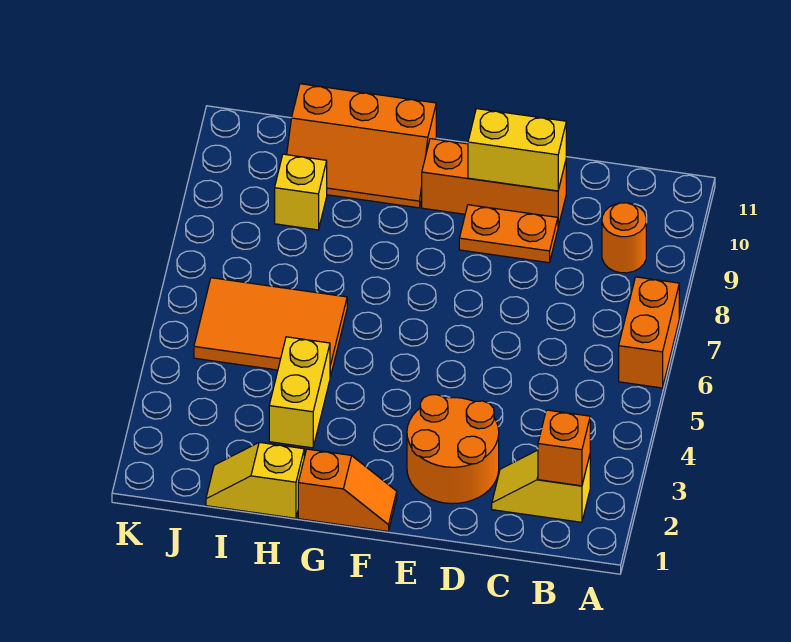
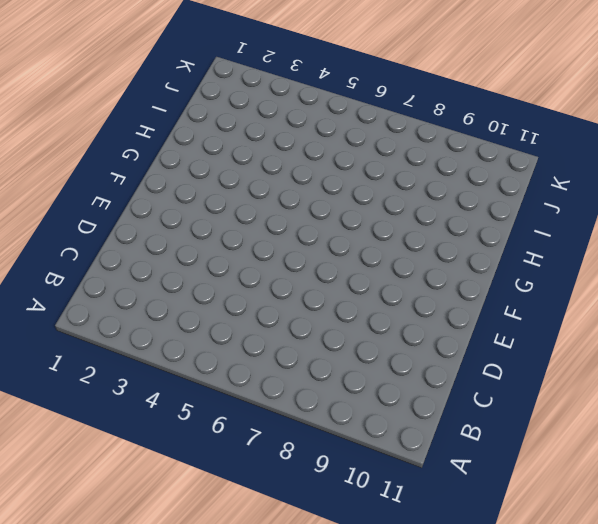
none -> orange brick A6:A7 level 1
none -> yellow slope B2:C2 level 1 top B
none -> orange round brick B9 level 1

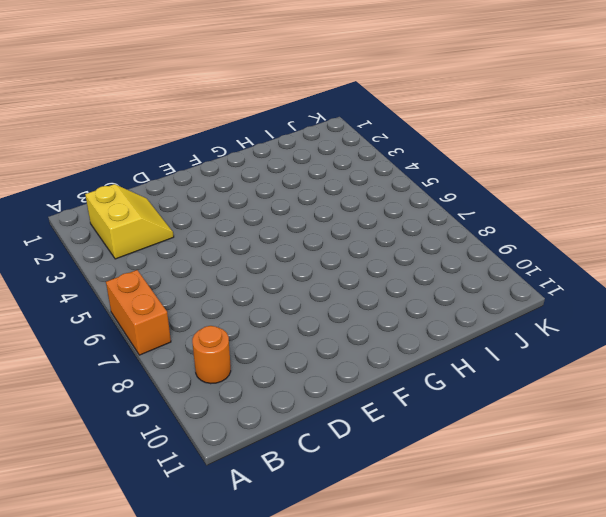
yellow slope B2:C3 level 1 top B -> yellow slope B2:C2 level 1 top B
none -> orange round brick D2:E3 level 1
none -> orange plate D9:E9 level 1
none -> orange brick D10:F10 level 1

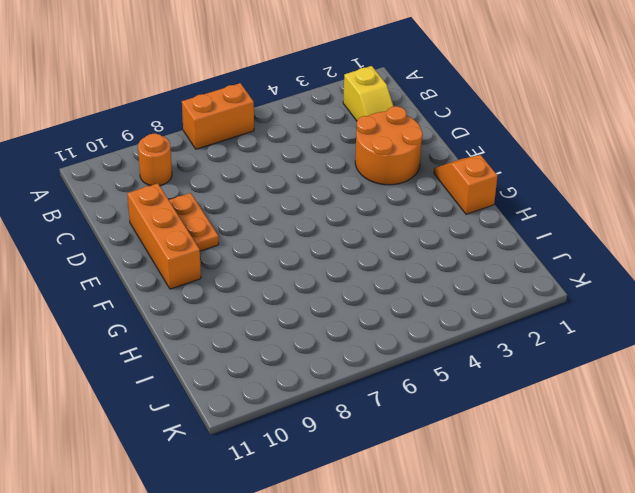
none -> orange slope G10:I11 level 1 top 11
none -> yellow slope H1:I1 level 1 top H
none -> yellow brick H3:H4 level 1

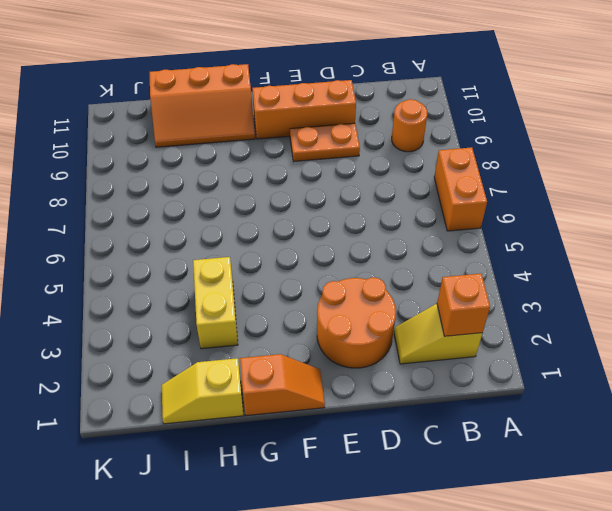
none -> orange tile H5:J6 level 1
none -> yellow brick I9 level 1
none -> yellow brick D10:E10 level 2

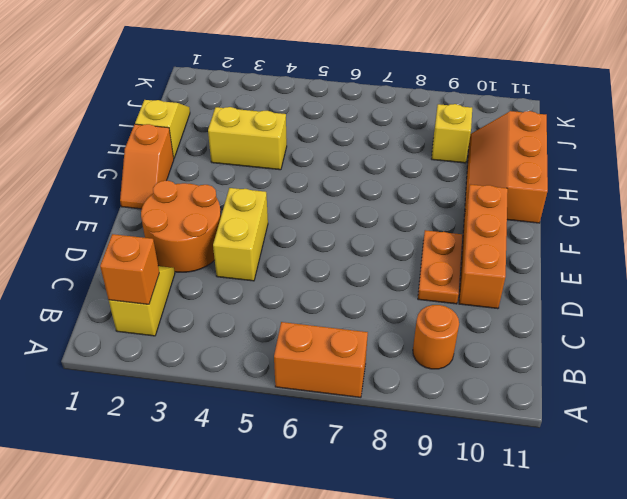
yellow brick D4:E4 level 1 -> yellow brick D10:E10 level 2
none -> orange tile H5:J6 level 1

